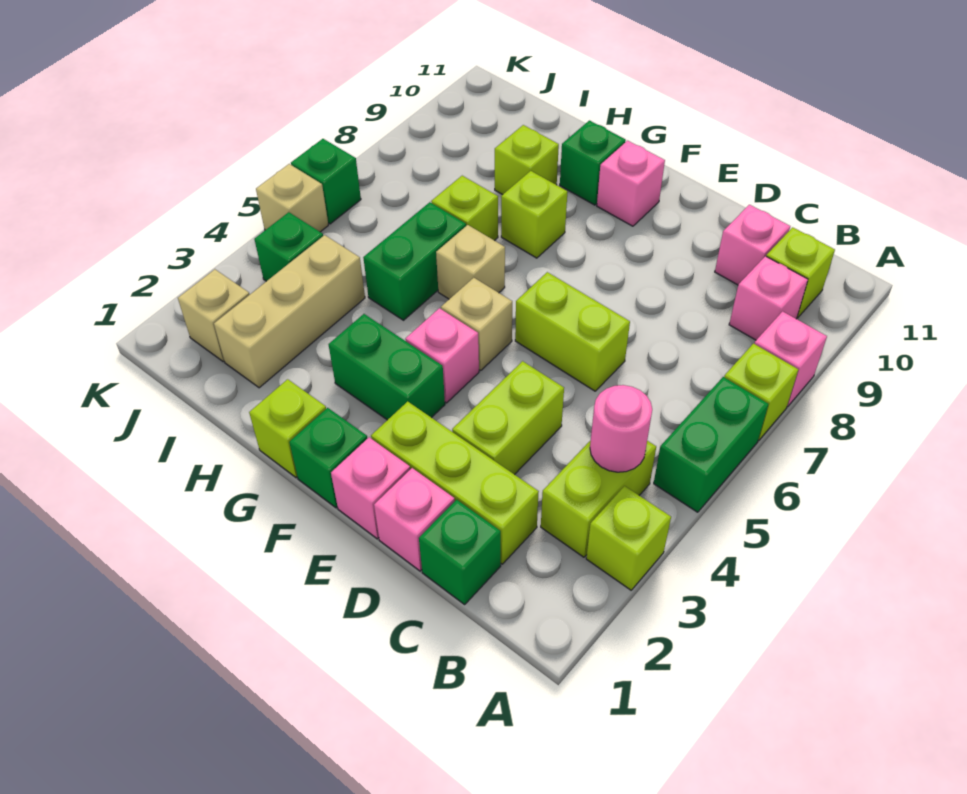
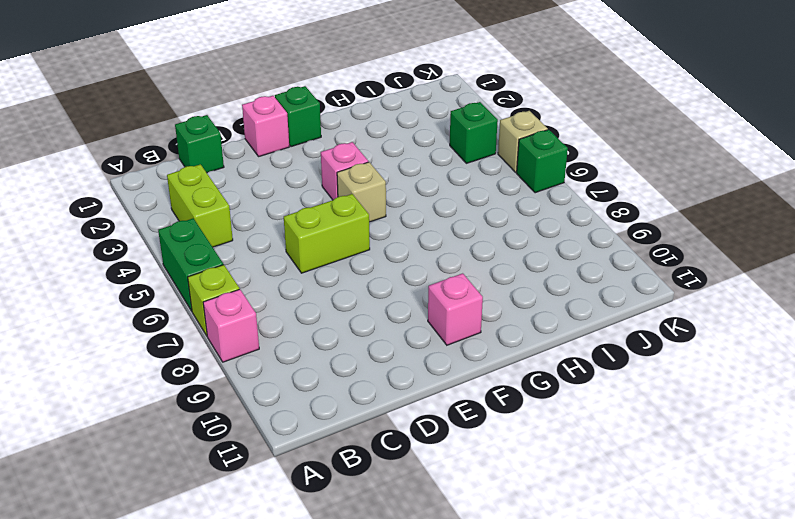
none -> lime brick A3 level 1
none -> pink brick B9 level 1
none -> lime brick B10 level 1
none -> lime brick C2:E2 level 1

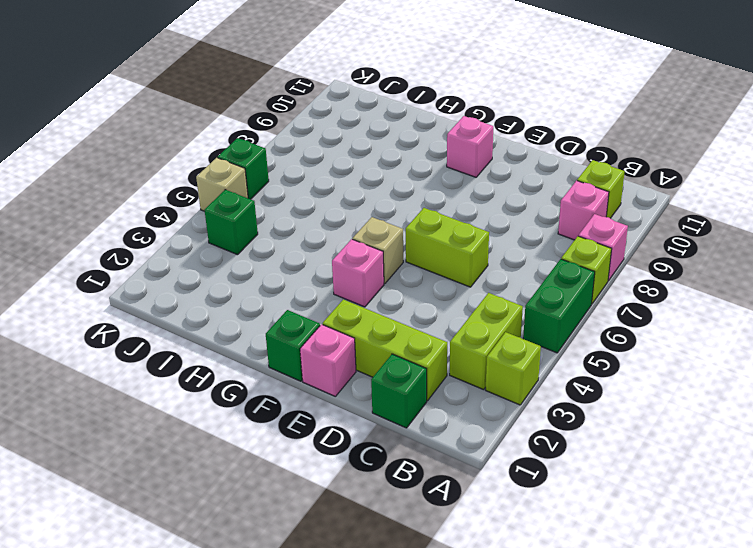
none -> pink brick C10 level 1
none -> pink brick D1 level 1
none -> lime brick D3:D4 level 1
none -> green brick F3:G3 level 1

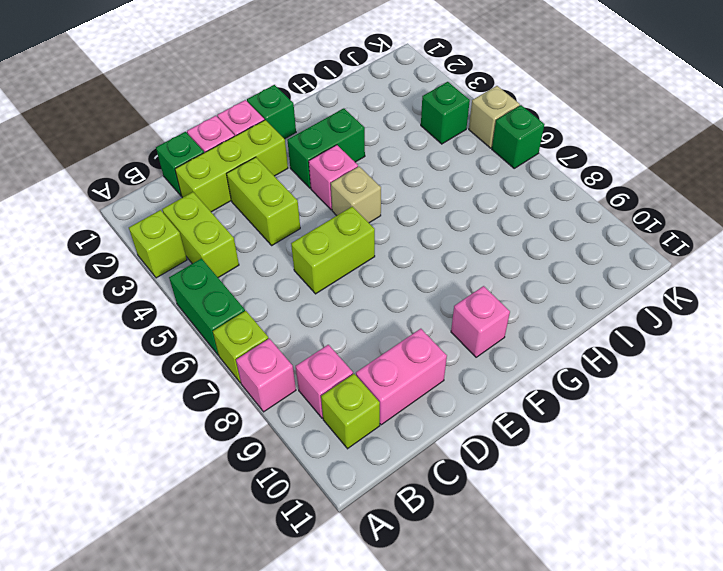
pink brick C10:D10 level 1 -> pink brick C10 level 1
none -> lime brick G1 level 1
none -> tan brick G6 level 1
none -> lime brick G8 level 1
none -> green brick G10 level 1

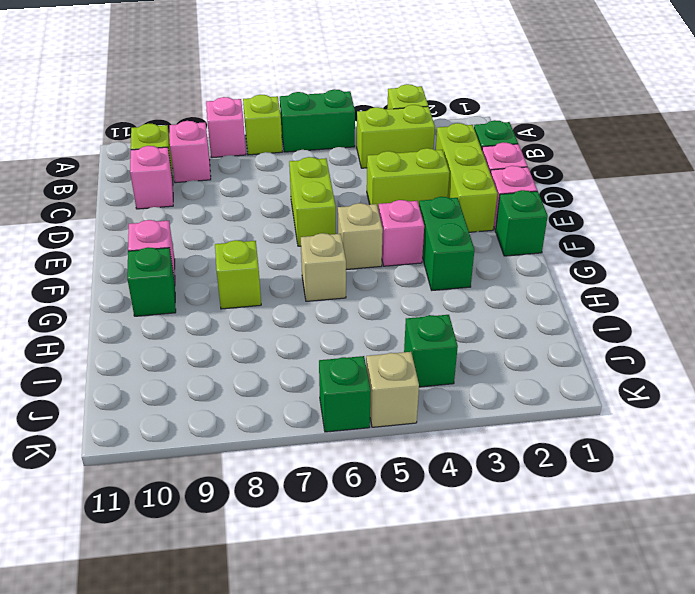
none -> lime brick G1 level 1
none -> green brick H5:H6 level 1
none -> lime brick H7 level 1
none -> lime brick H9 level 1

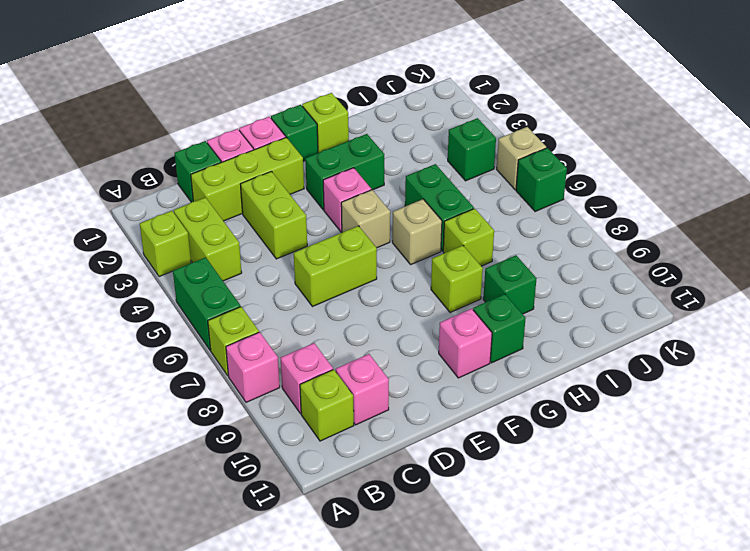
green brick H9 level 1 -> lime brick H9 level 1
none -> tan brick I2:I4 level 1
none -> tan brick J2 level 1
none -> pink round brick B4 level 2

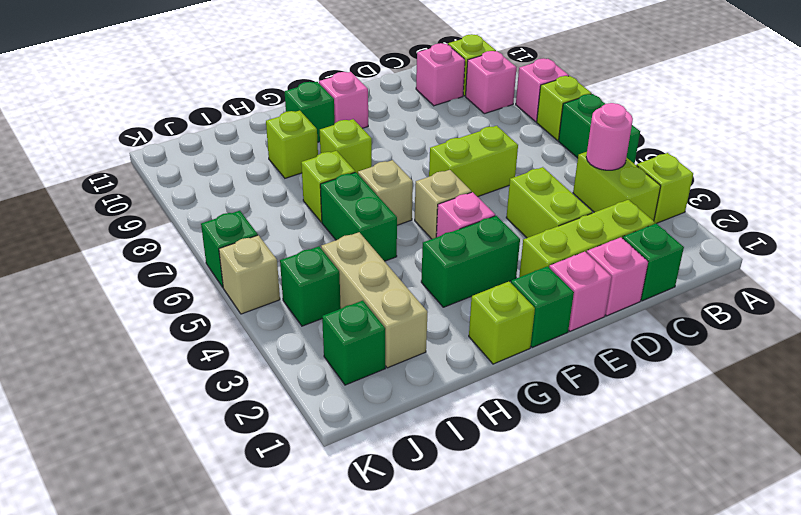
green brick J2 level 1 -> tan brick J2 level 1

